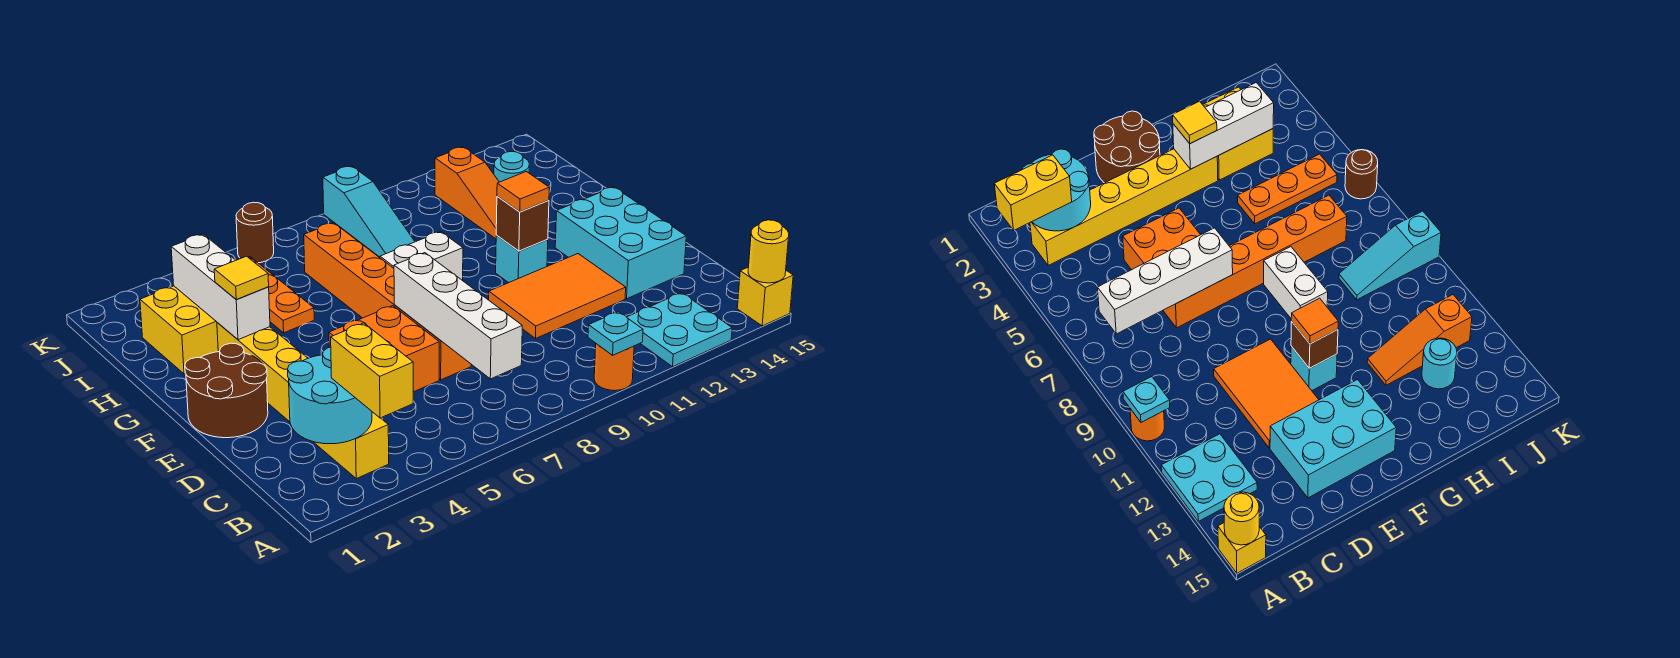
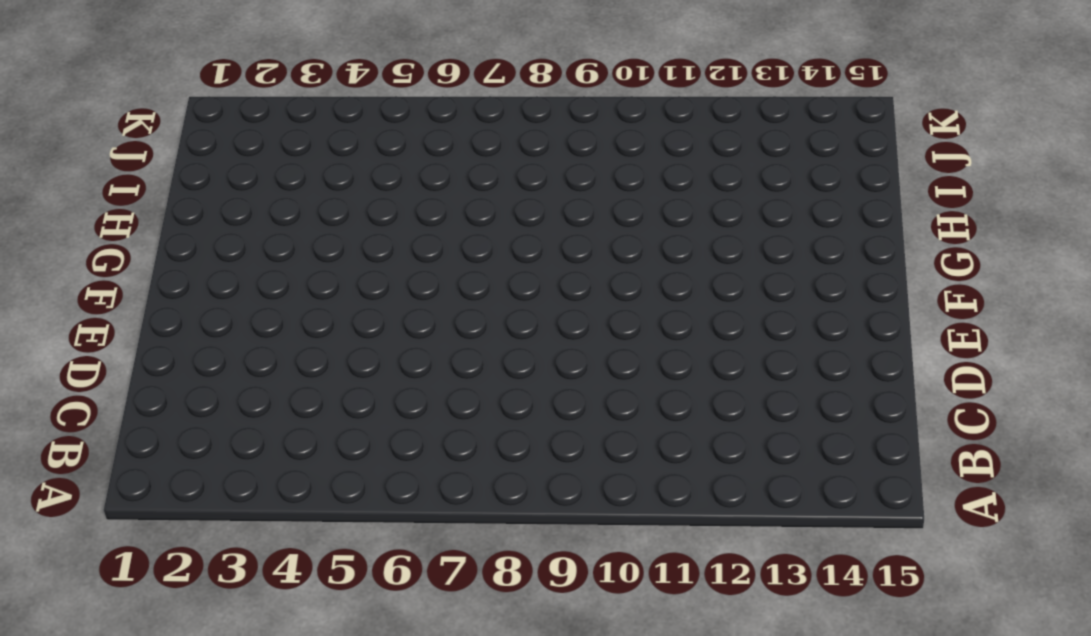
none -> orange round brick A10 level 1
none -> cyan plate A12:B13 level 1
none -> yellow brick A15 level 1

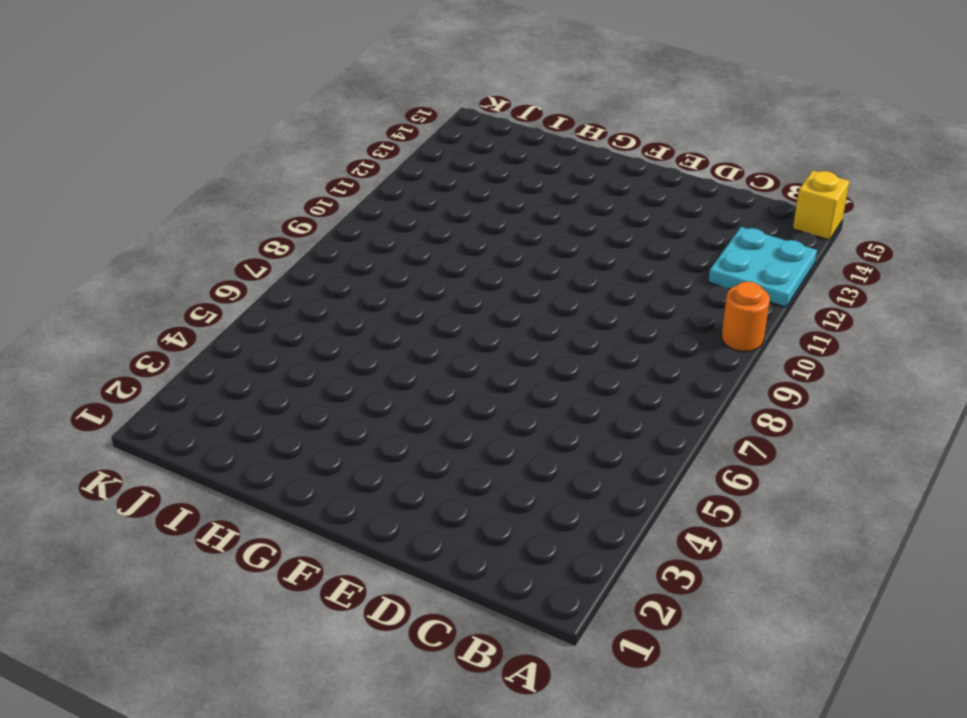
none -> yellow brick B3:G3 level 1
none -> orange brick D5:E6 level 1
none -> orange brick D7:I7 level 1

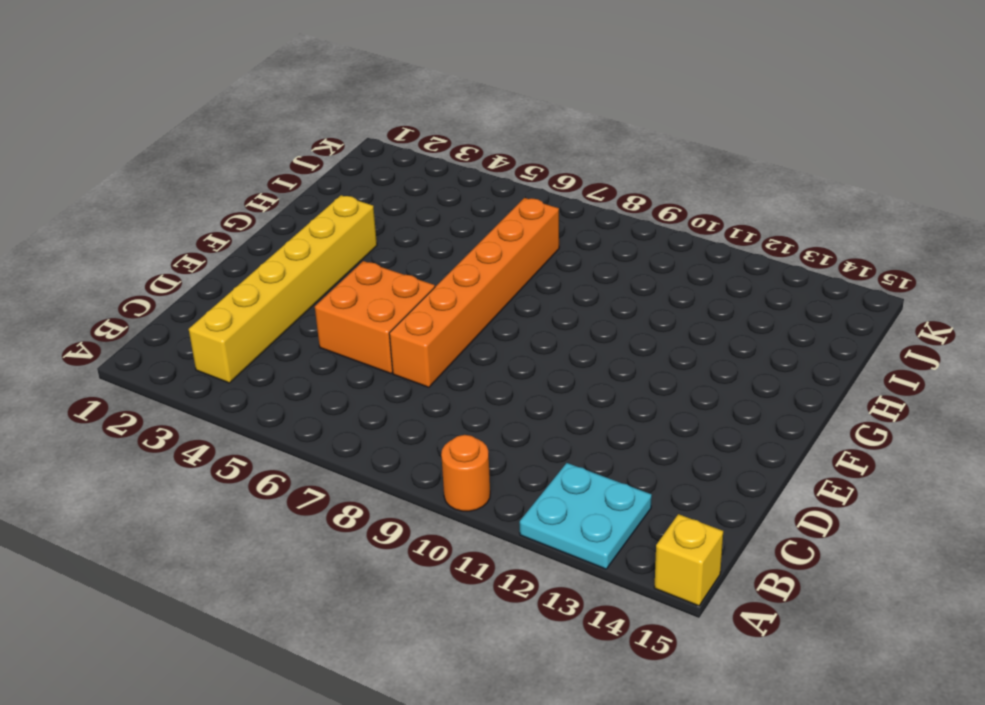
none -> orange tile D10:E12 level 1
none -> cyan brick D13:F14 level 1
none -> brown round brick E1:F2 level 1

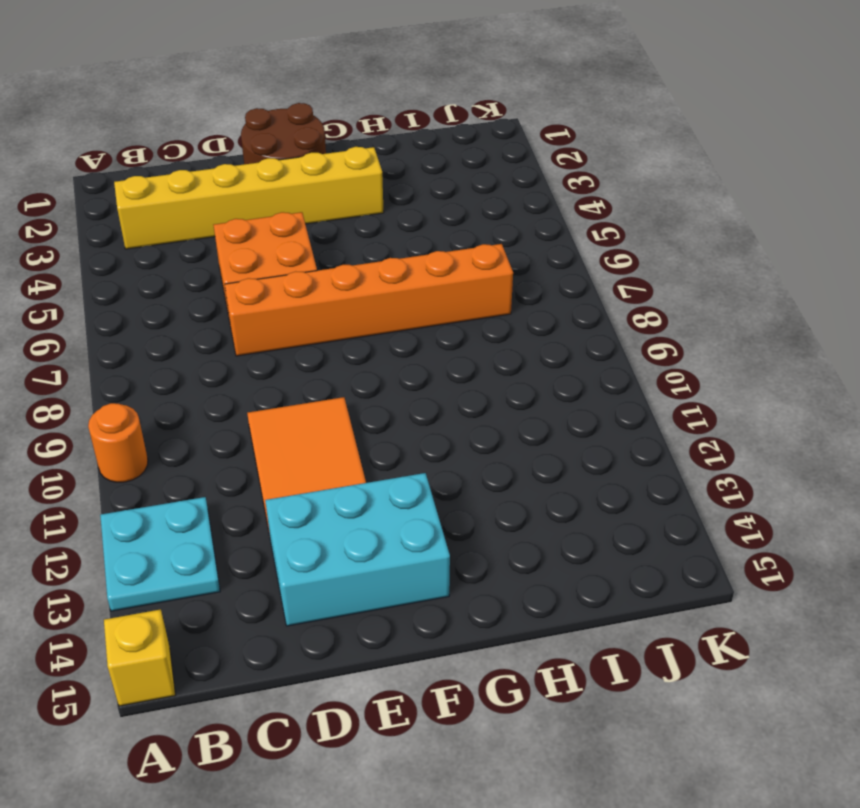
none -> cyan brick F11 level 1
none -> white brick G8:G9 level 1
none -> yellow brick H2:I3 level 1

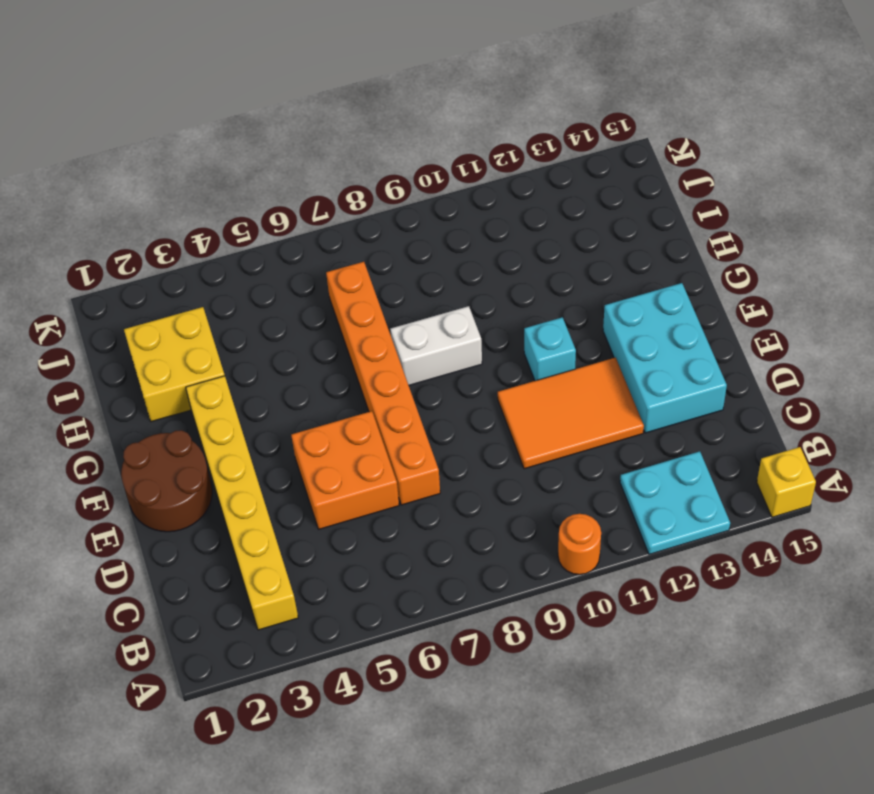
none -> orange plate H5:J5 level 1
none -> orange slope H12:J12 level 1 top J
none -> cyan slope I9:K9 level 1 top K

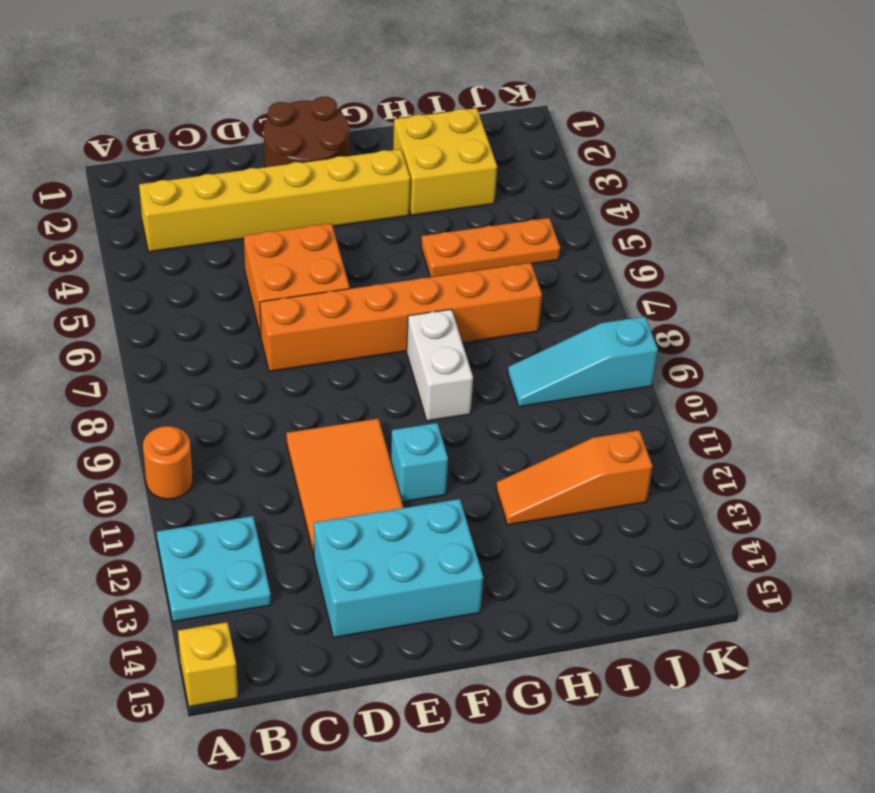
none -> cyan round brick I13 level 1
none -> brown round brick K6 level 1
none -> cyan plate A10 level 2

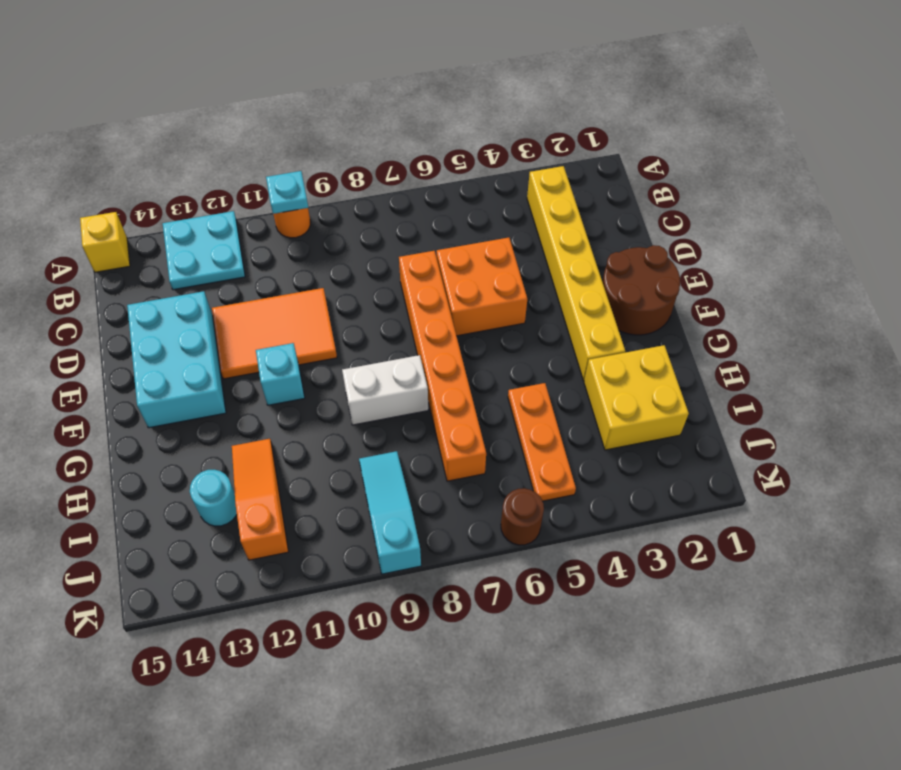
none -> yellow round brick A15 level 2
none -> cyan round brick B2:C3 level 2
none -> white brick B7:E7 level 2

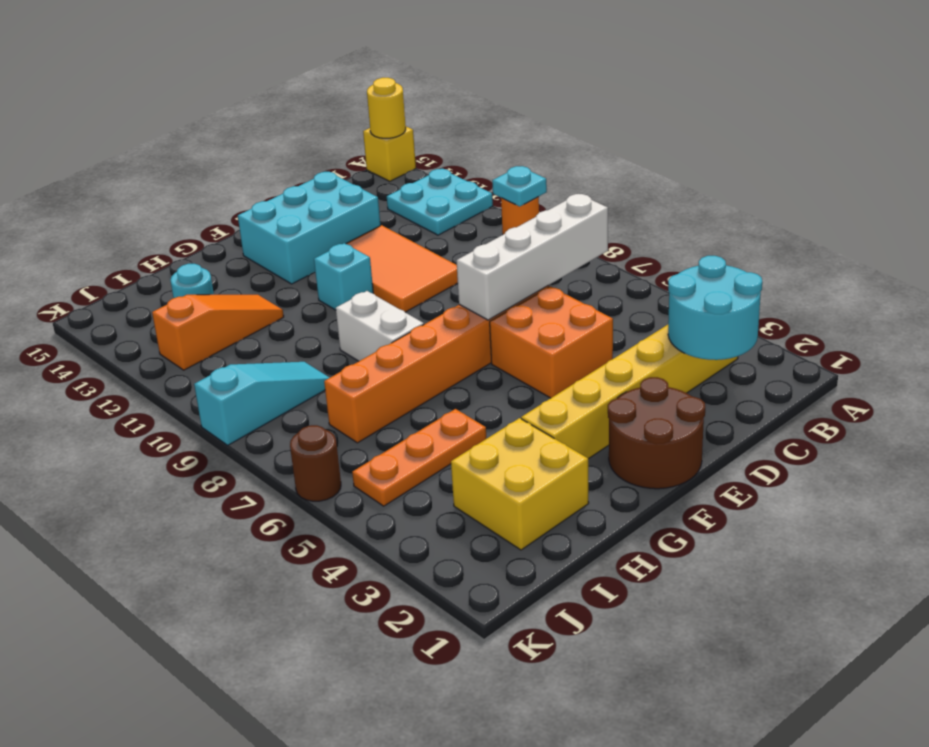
none -> brown brick F11 level 2
none -> white brick G3:I3 level 2
none -> yellow brick A3:B3 level 3

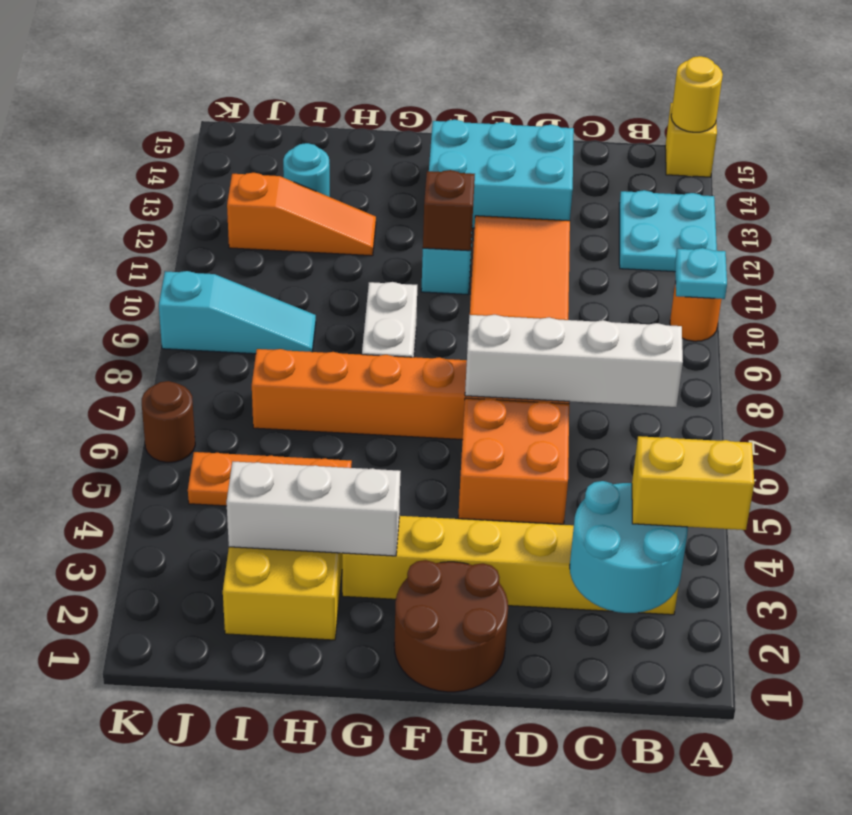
none -> orange tile F11 level 3
none -> yellow tile G3 level 3

